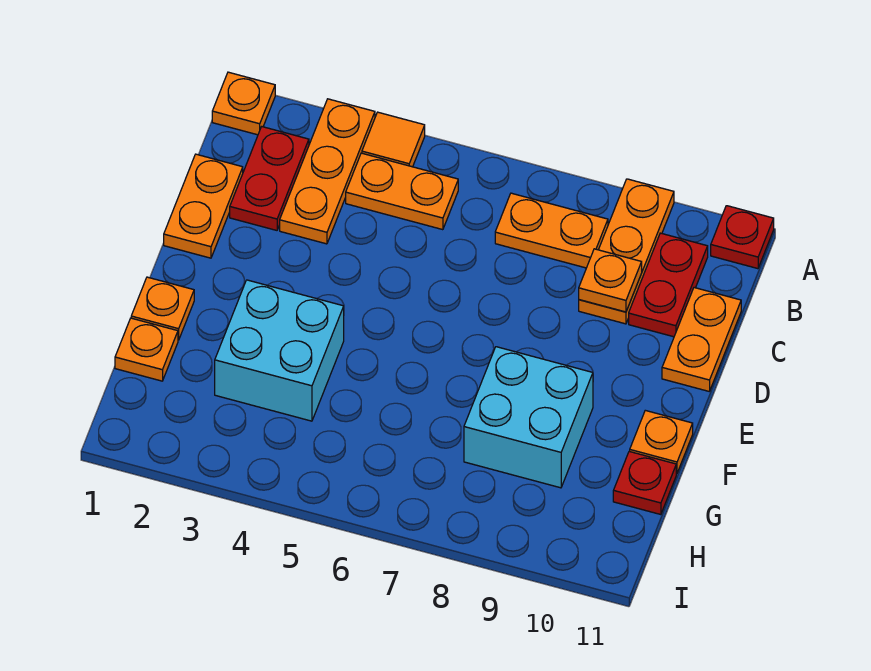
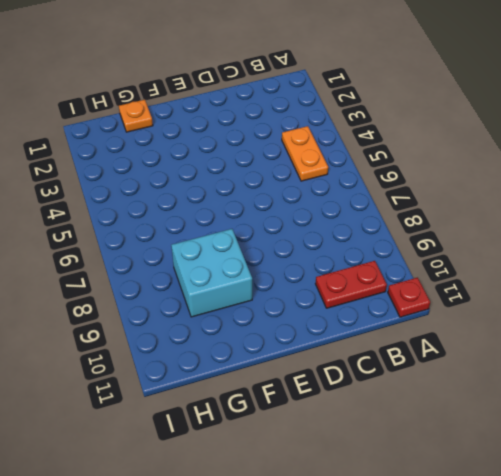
none -> orange plate A1 level 1
none -> orange plate A3:C3 level 1
none -> orange tile A4 level 1

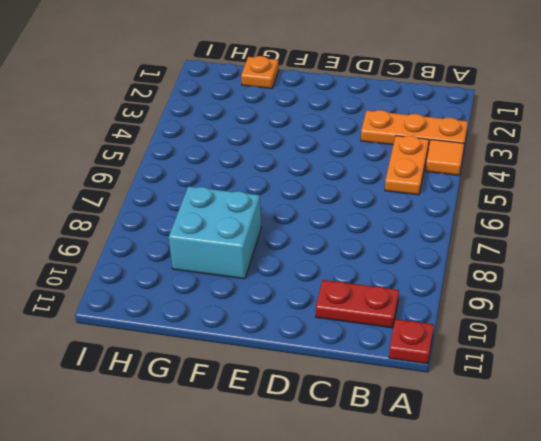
none -> orange plate A1 level 1
none -> orange plate A9:C9 level 1
none -> red plate B2:C2 level 1

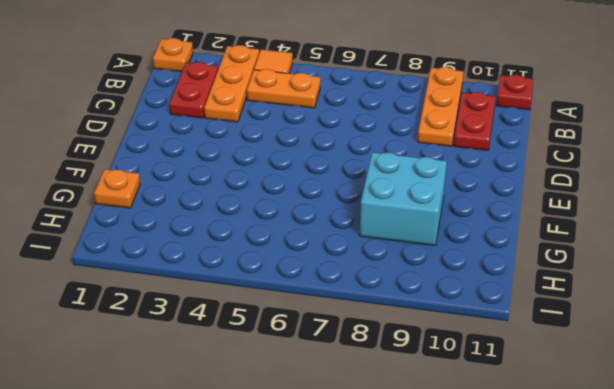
none -> orange plate B7:B8 level 1
none -> orange plate C1:D1 level 1
none -> orange plate C11:D11 level 1

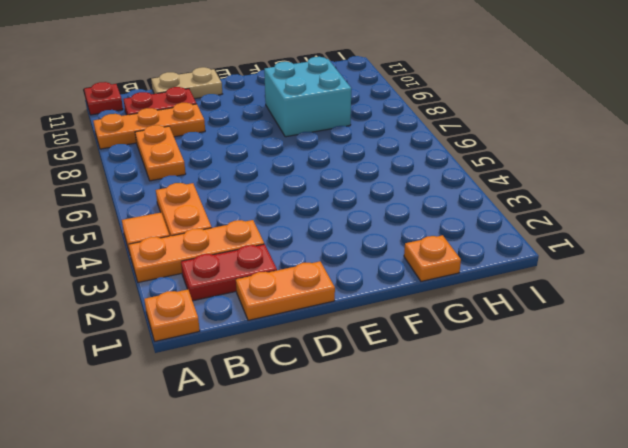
tan plate C11:D11 level 1 -> orange plate C11:D11 level 1
none -> orange plate F1 level 1
none -> cyan brick F3:G4 level 1
none -> orange plate F11 level 1

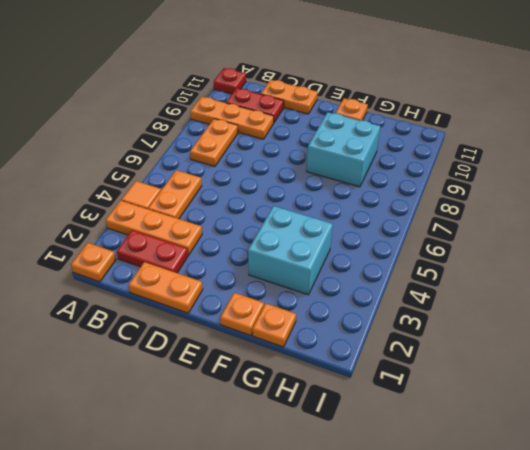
none -> red plate G11 level 1
none -> orange plate C9 level 2

